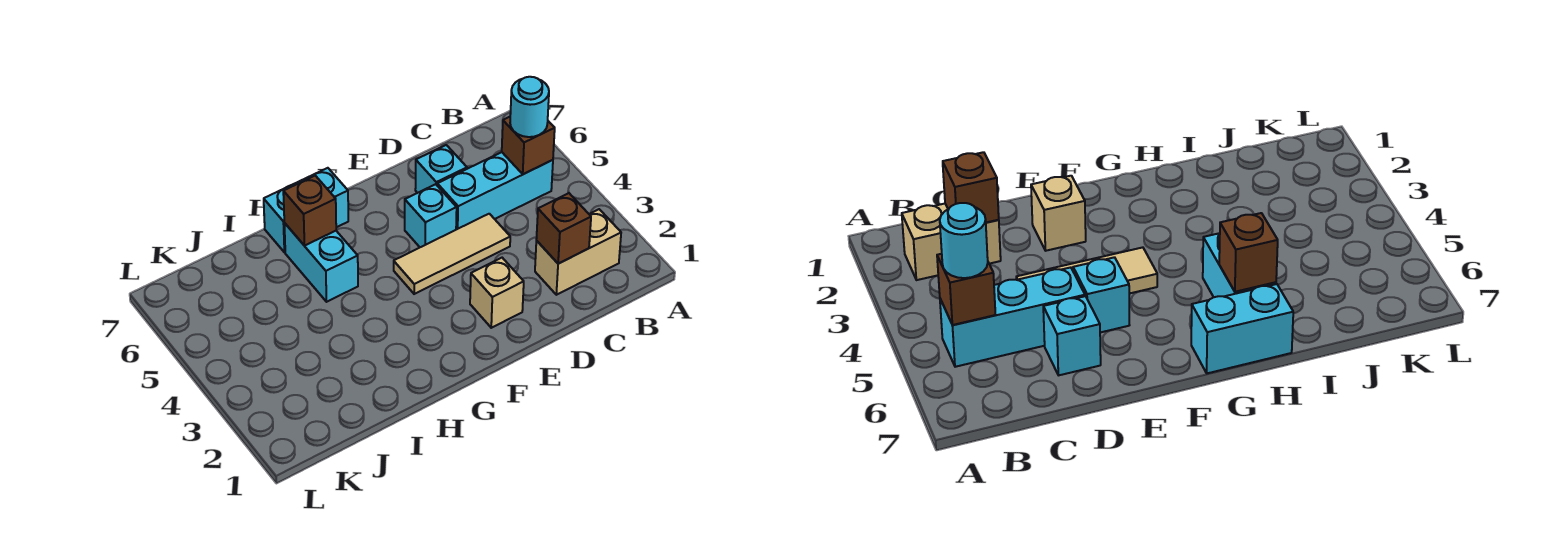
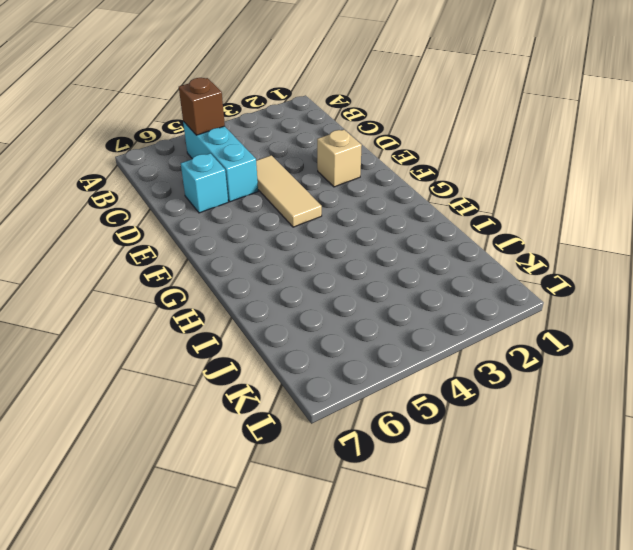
none -> tan brick B2:C2 level 1
none -> cyan brick E5 level 1
none -> cyan brick G7:H7 level 1

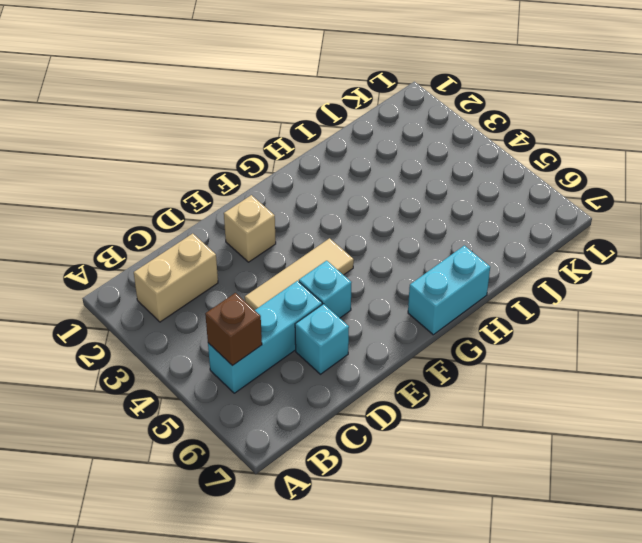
none -> cyan brick H5:H6 level 1
none -> brown brick C2 level 2
none -> brown brick H6 level 2

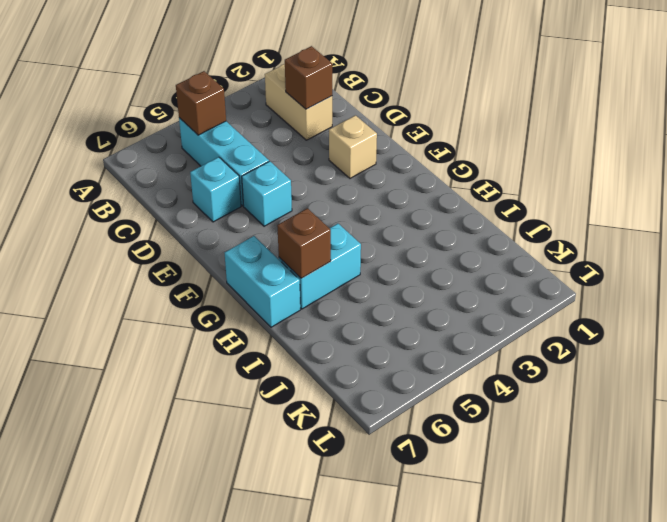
none -> tan tile D4:F4 level 1
none -> cyan round brick B5 level 3

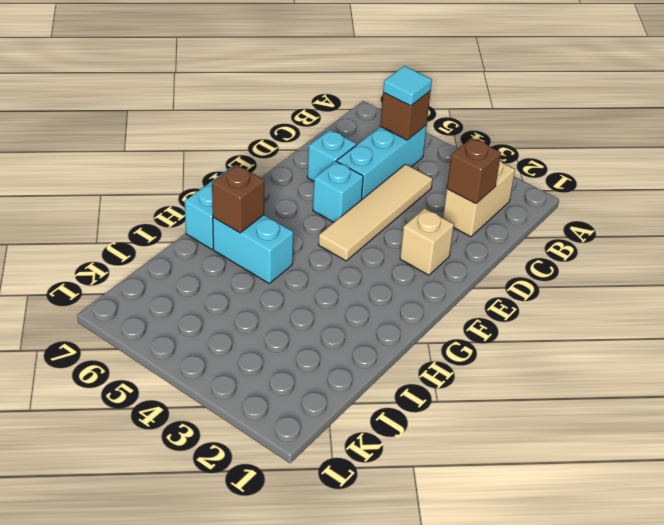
cyan tile B5 level 3 -> cyan round brick B5 level 3
tan tile C4:F4 level 1 -> tan tile D4:F4 level 1

